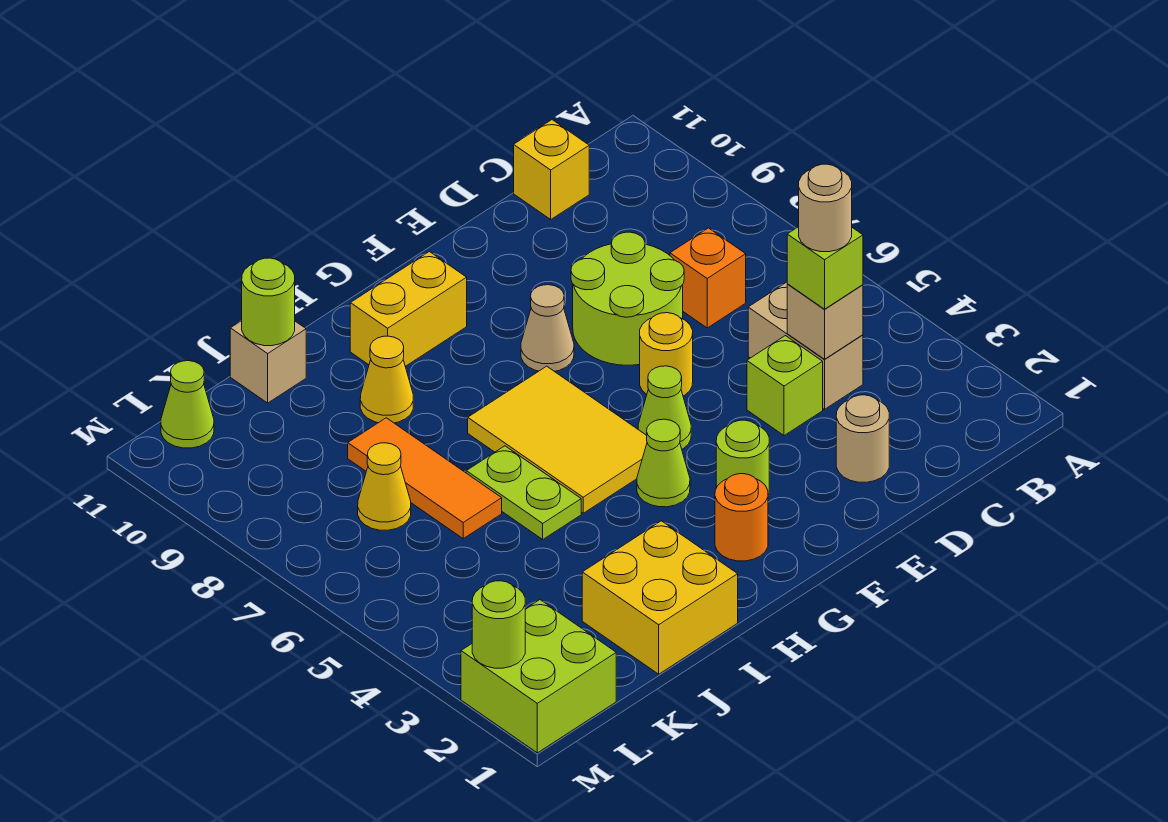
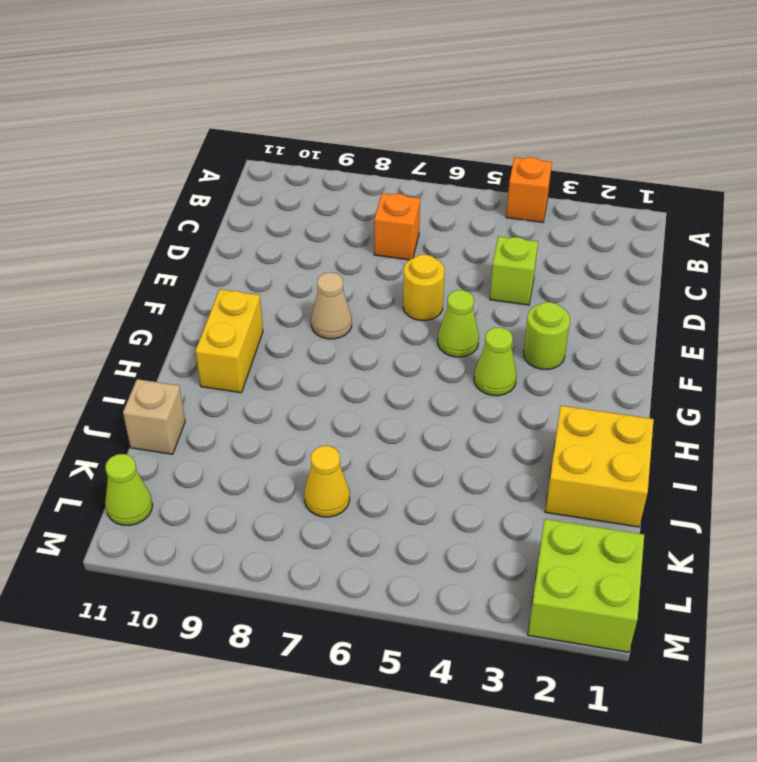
orange brick A4 level 1 -> none
none -> tan brick C4:C5 level 1
none -> yellow brick C11 level 1
none -> tan round brick D2 level 1

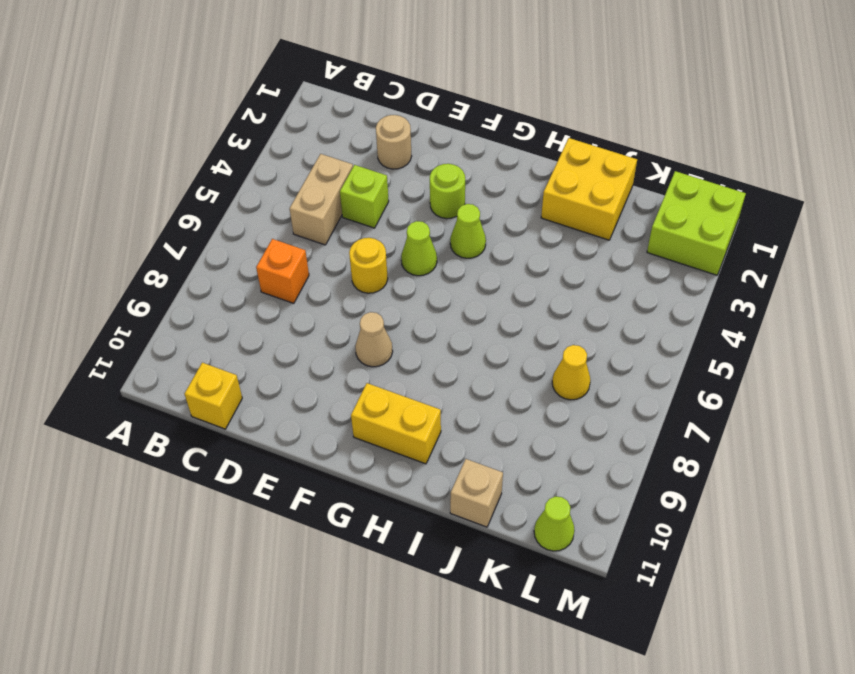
none -> lime round brick D7:E8 level 1
none -> orange round brick G2 level 1
none -> yellow tile G5:H7 level 1

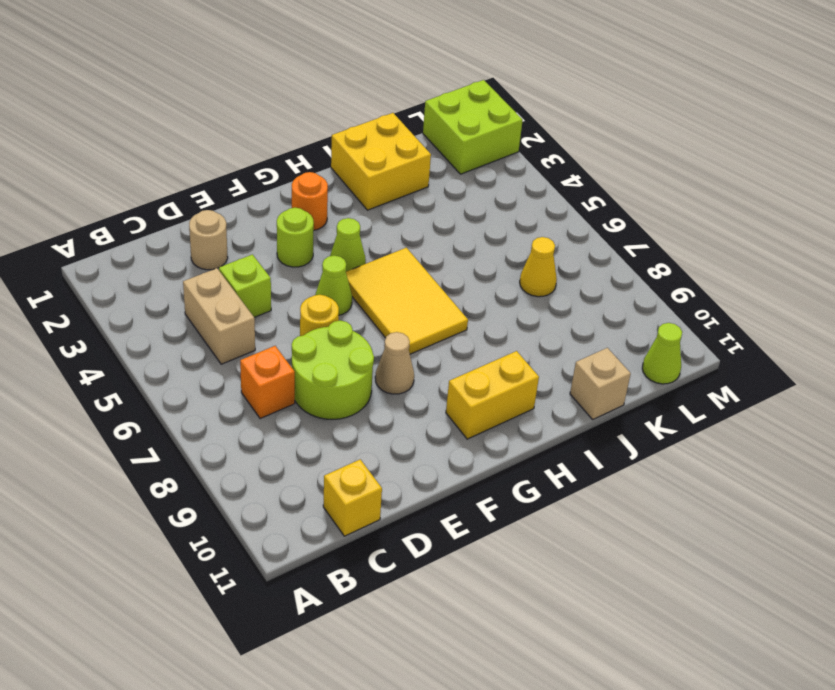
none -> lime plate I5:I6 level 1
none -> yellow cone I9 level 1
none -> orange tile J6:J8 level 1

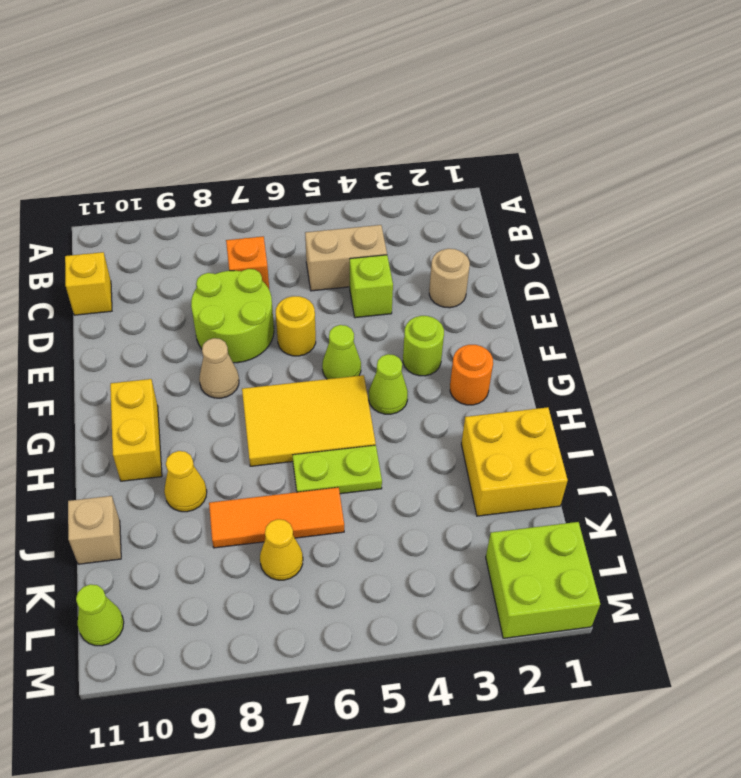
none -> tan brick C4 level 2
none -> lime round brick J11 level 2
none -> lime round brick M2 level 2

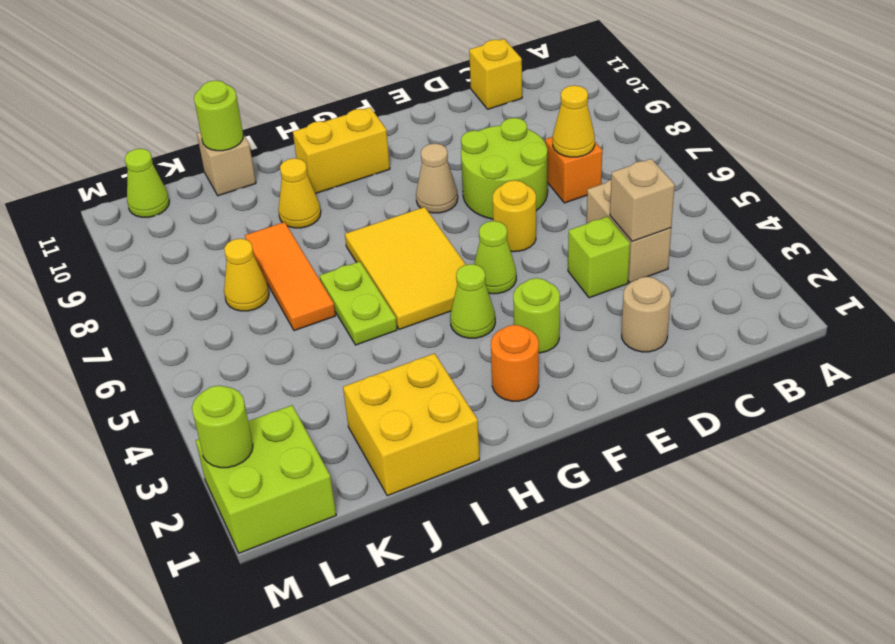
yellow cone C7 level 2 -> none
none -> lime brick C4 level 3
none -> tan round brick C4 level 4

